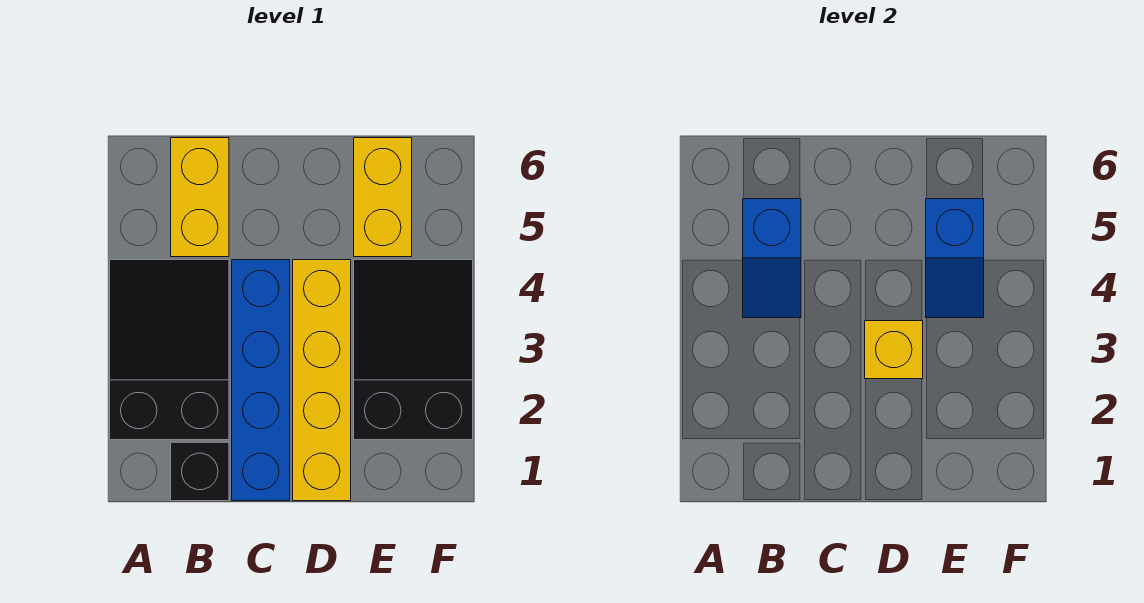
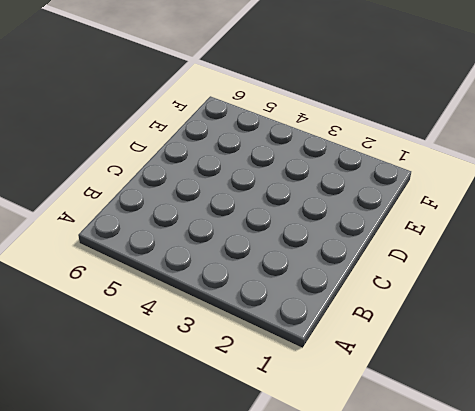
none -> black slope A2:B4 level 1 top 2
none -> black brick B1 level 1

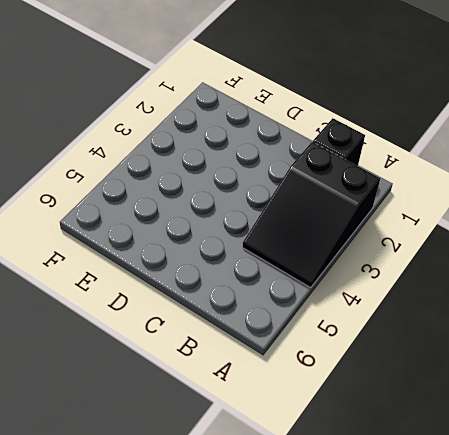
none -> yellow brick B5:B6 level 1
none -> blue brick C1:C4 level 1

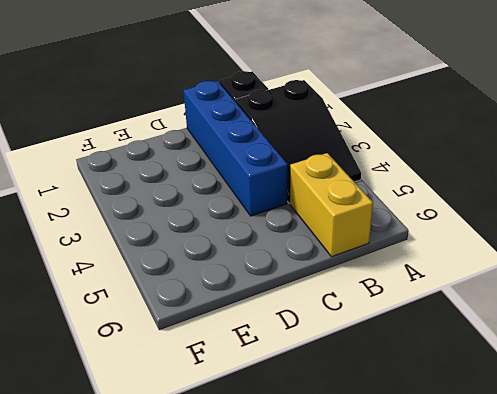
none -> yellow brick D1:D4 level 1
none -> black slope E2:F4 level 1 top 2

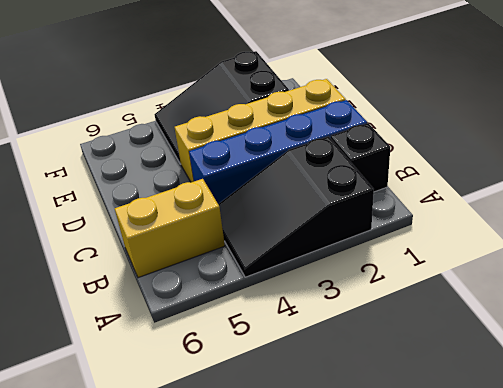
none -> yellow brick E5:E6 level 1
none -> blue slope B4:B5 level 2 top 5

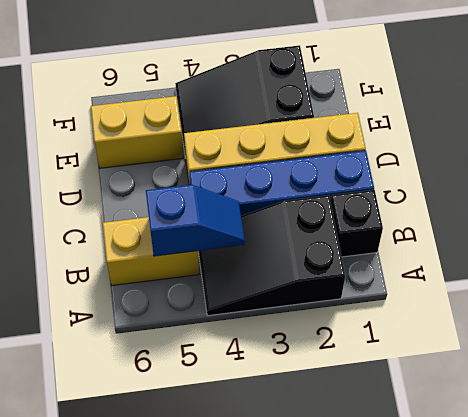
none -> yellow brick D3 level 2
none -> blue slope E4:E5 level 2 top 5

